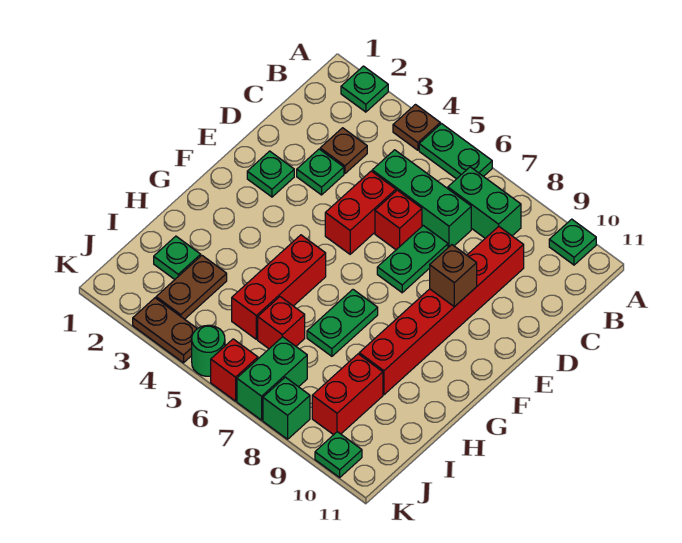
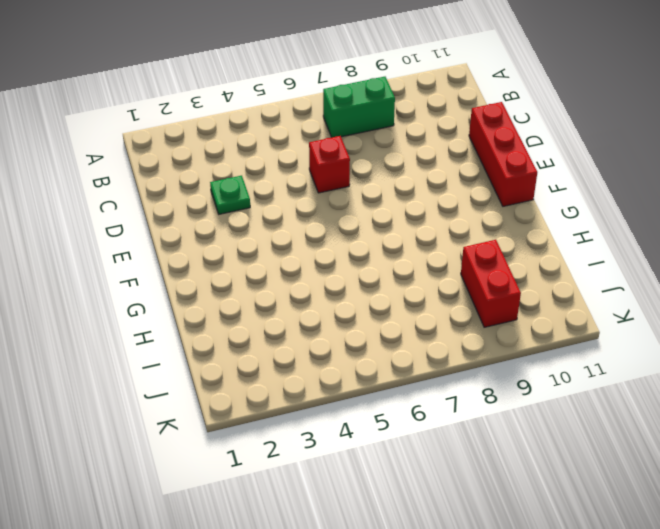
red brick D11:F11 level 1 -> red brick G5:I5 level 1
none -> green plate A2 level 1
none -> brown plate A4 level 1
none -> green plate A5:A6 level 1

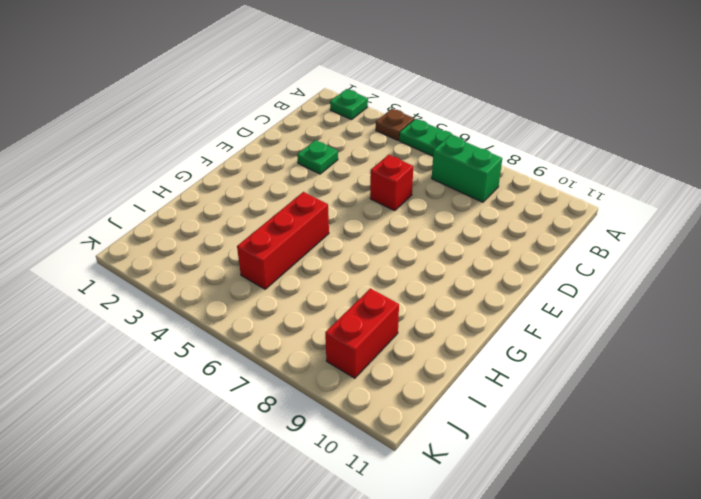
none -> green plate A10 level 1
none -> brown plate C3 level 1
none -> green brick C5:C7 level 1

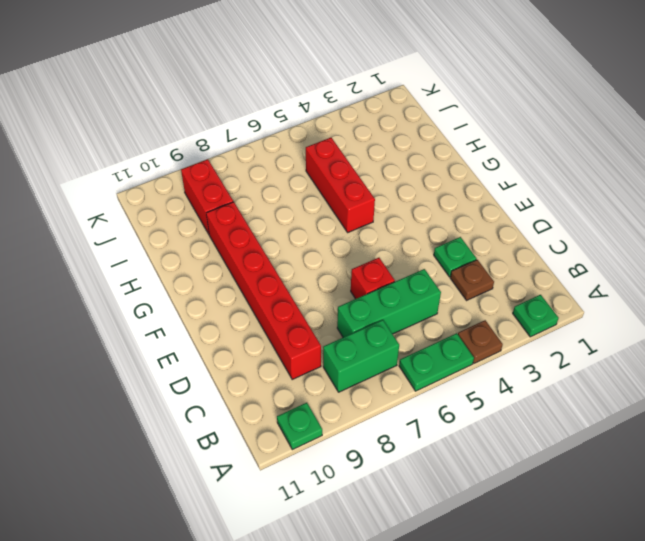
none -> red brick D5:E5 level 1
none -> green plate D7:E7 level 1
none -> green plate E2 level 1

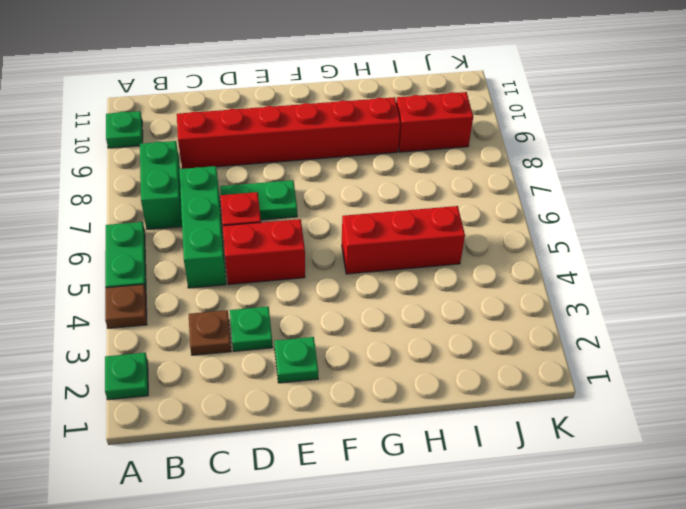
none -> green plate G7:H7 level 1
none -> green plate I2 level 1
none -> brown plate I3:J3 level 1

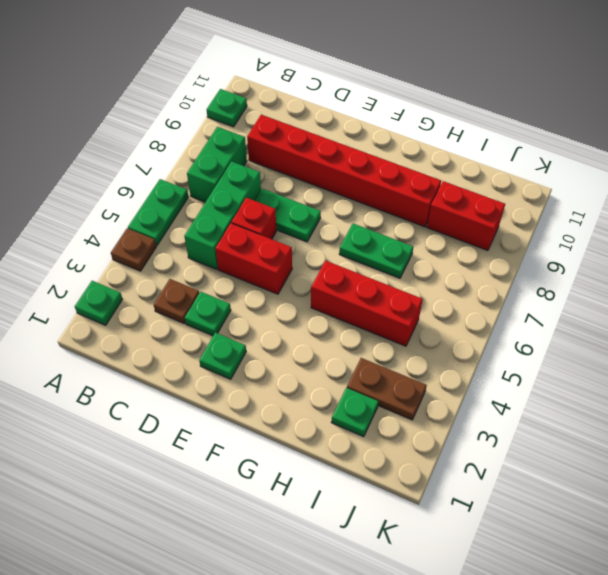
none -> red brick I6 level 1
none -> green brick J7:K7 level 1
none -> brown plate K3:K4 level 1

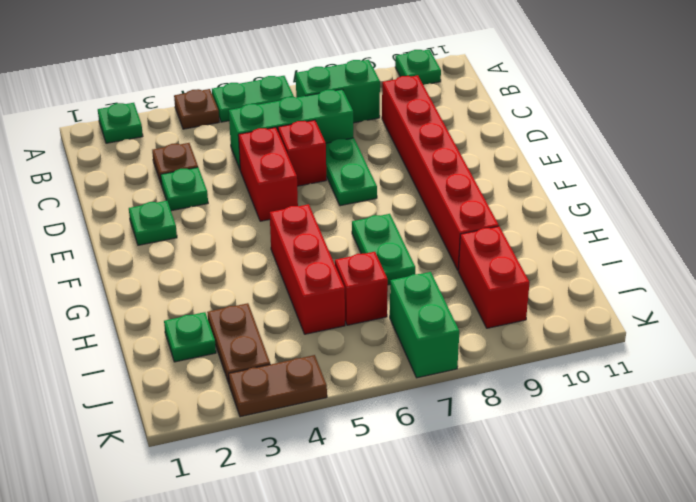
none -> green round brick K5 level 1
none -> red brick K6 level 1
none -> green brick K8 level 1

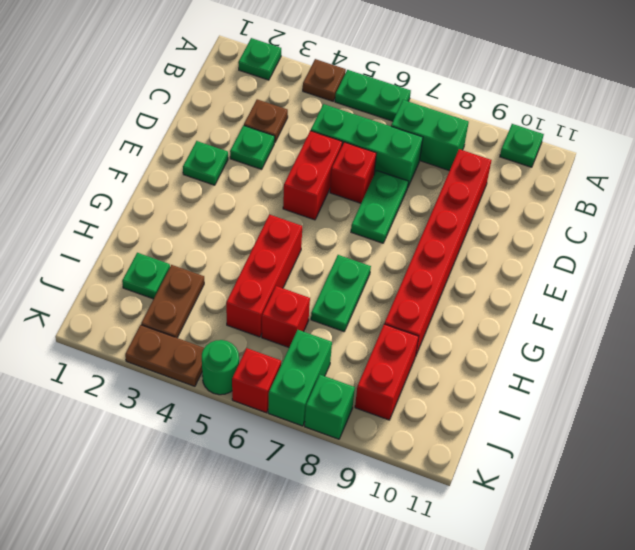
none -> green plate K10 level 1
none -> brown brick E9 level 2

